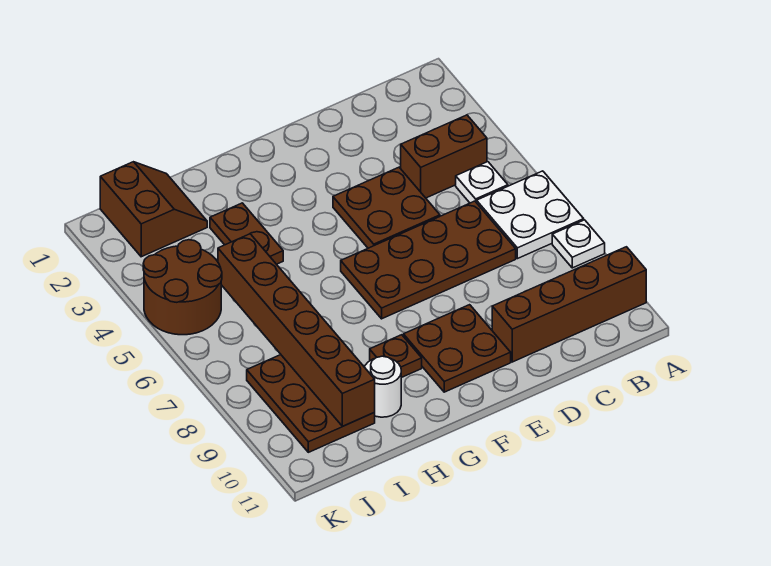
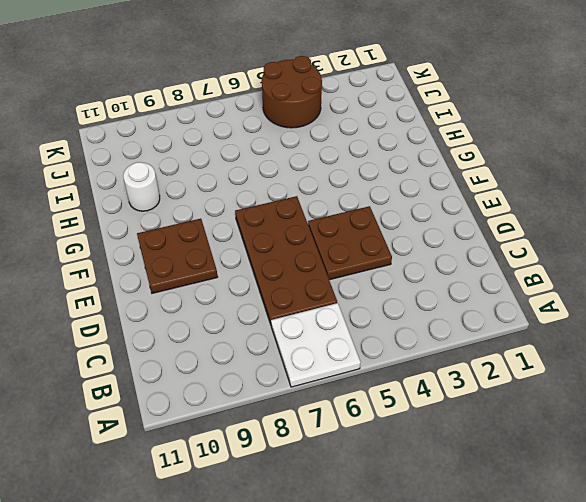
none -> white plate A8 level 1
none -> brown brick A10:D10 level 1
none -> brown brick B4:C4 level 1

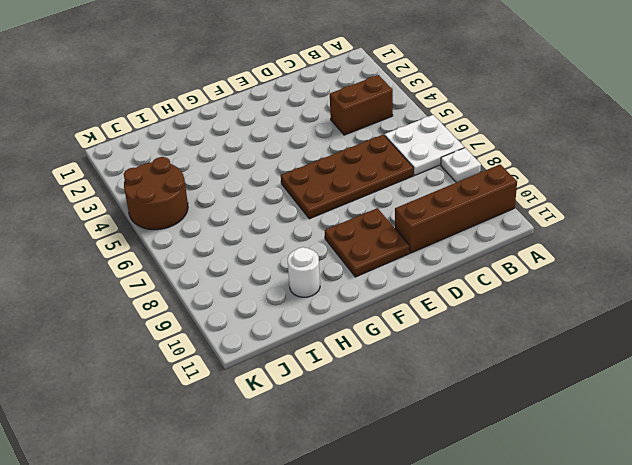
none -> white plate B5 level 1
none -> brown plate D4:E5 level 1
none -> brown plate G9 level 1

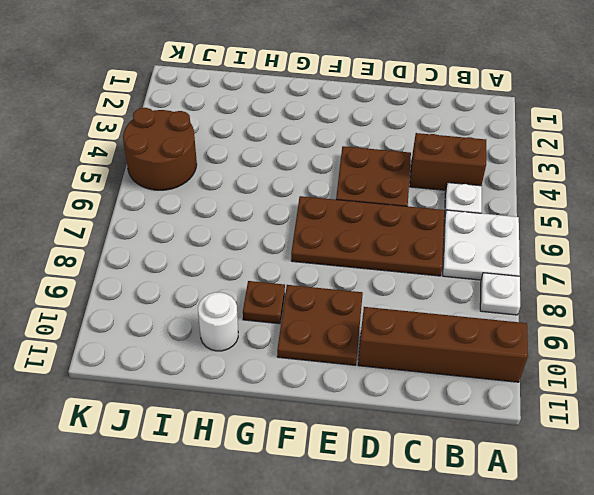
none -> brown plate H3:H4 level 1
none -> brown slope I1:J2 level 1 top J
none -> brown plate I8:J10 level 1

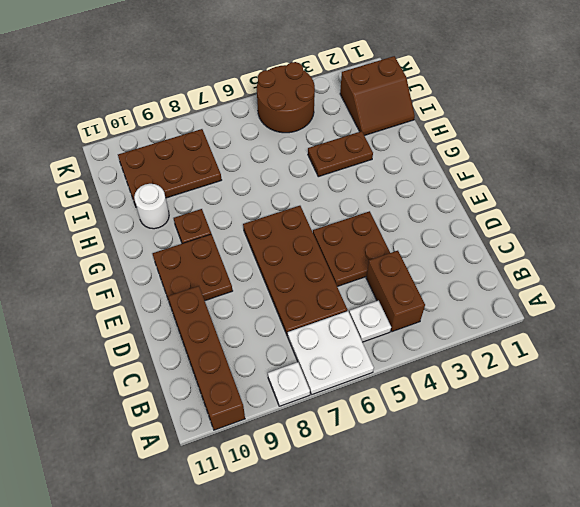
none -> brown brick I5:I10 level 2

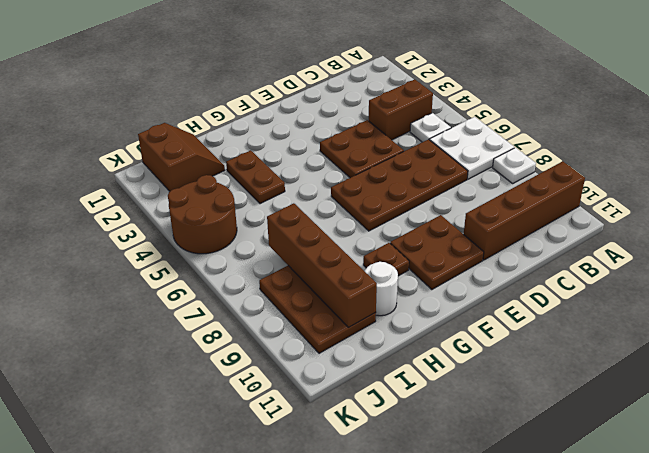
brown brick I7:I10 level 2 -> brown brick I5:I10 level 2

